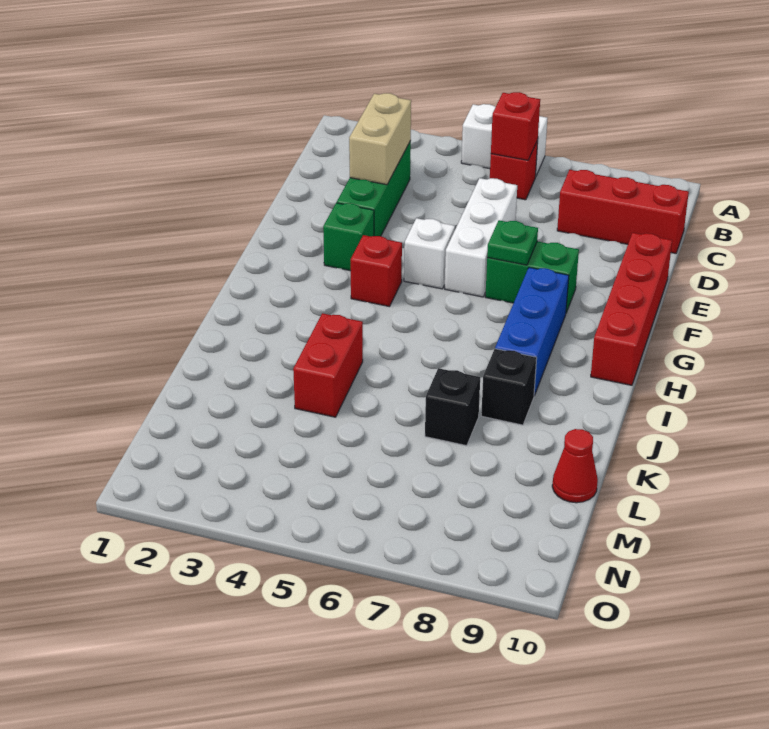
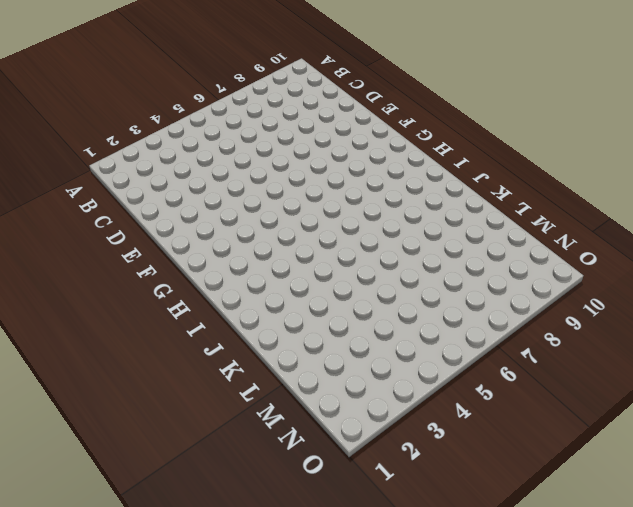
none -> white brick A5:A6 level 1
none -> red brick B6 level 1
none -> green brick C3:E3 level 1

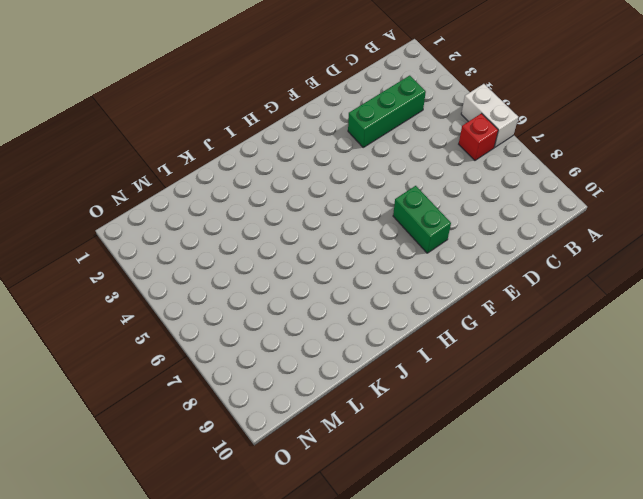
none -> red brick C8:C10 level 1
none -> white brick D6:F6 level 1
none -> red brick E10:H10 level 1

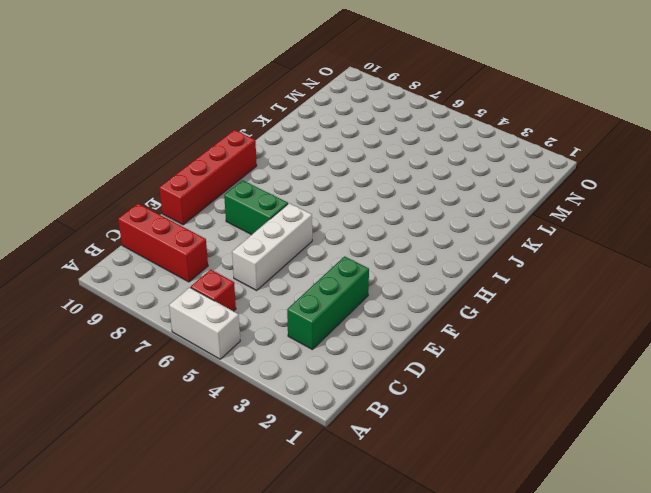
none -> green brick F3 level 1
none -> white brick F5 level 1
none -> red brick G4 level 1

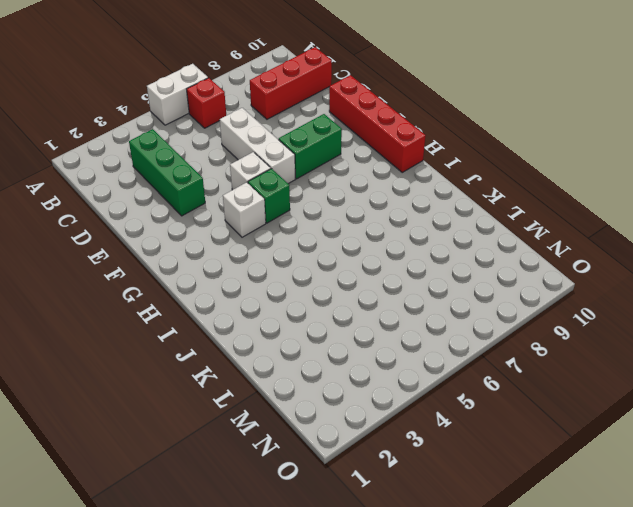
white brick G4 level 1 -> red brick G4 level 1
green brick G5 level 1 -> green brick F3 level 1
none -> blue brick G8:I8 level 1
none -> red brick J4:K4 level 1
none -> black brick J8 level 1

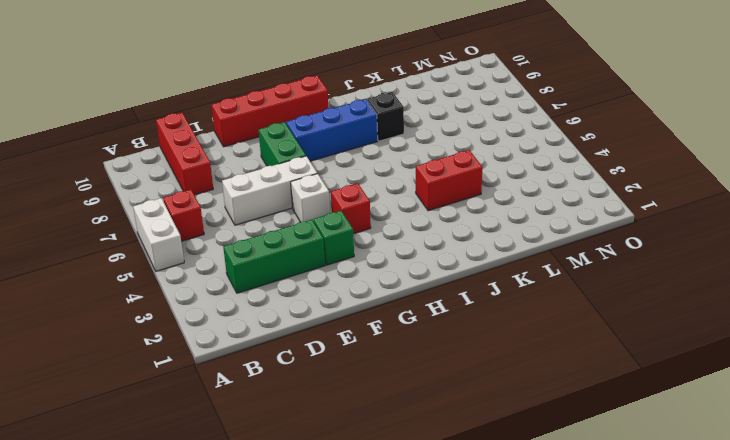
none -> black brick K7 level 1
none -> red cone L10 level 1
none -> red brick B6 level 2

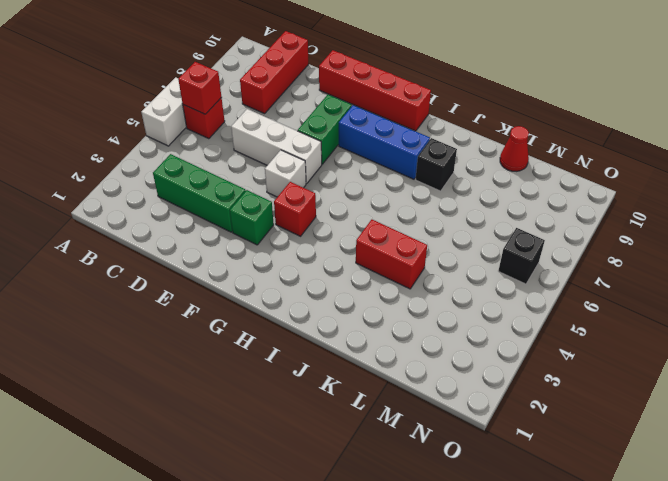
black brick N6 level 1 -> black brick K7 level 1
none -> tan brick C3:D3 level 2
none -> green plate F7 level 2

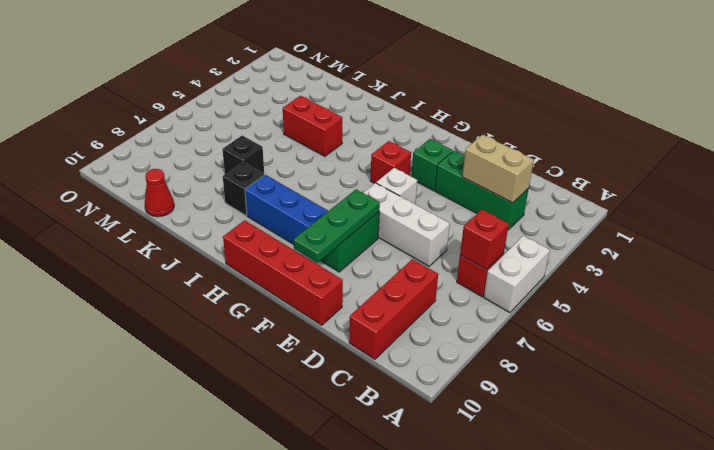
green plate F7:F9 level 2 -> green plate F7 level 2

